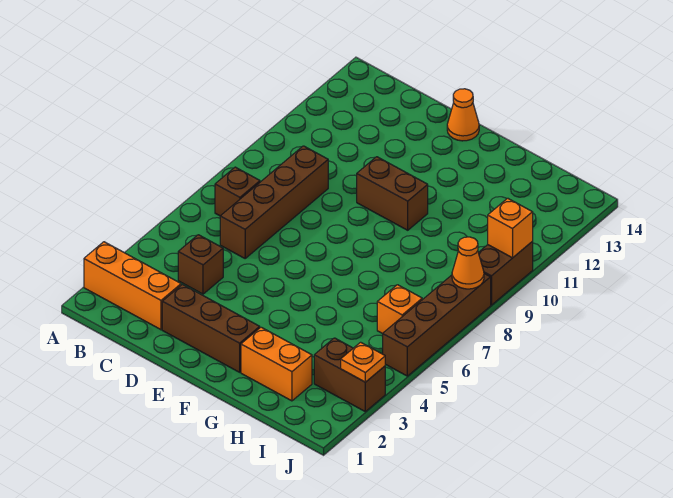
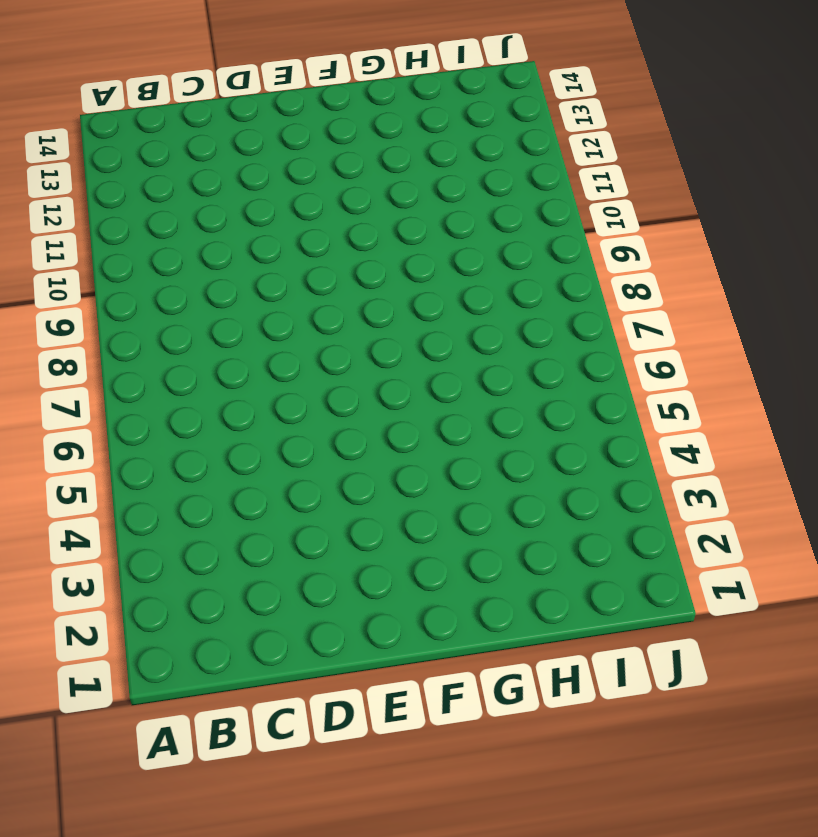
none -> orange brick A2:C2 level 1
none -> brown brick B7 level 1
none -> brown brick C4 level 1

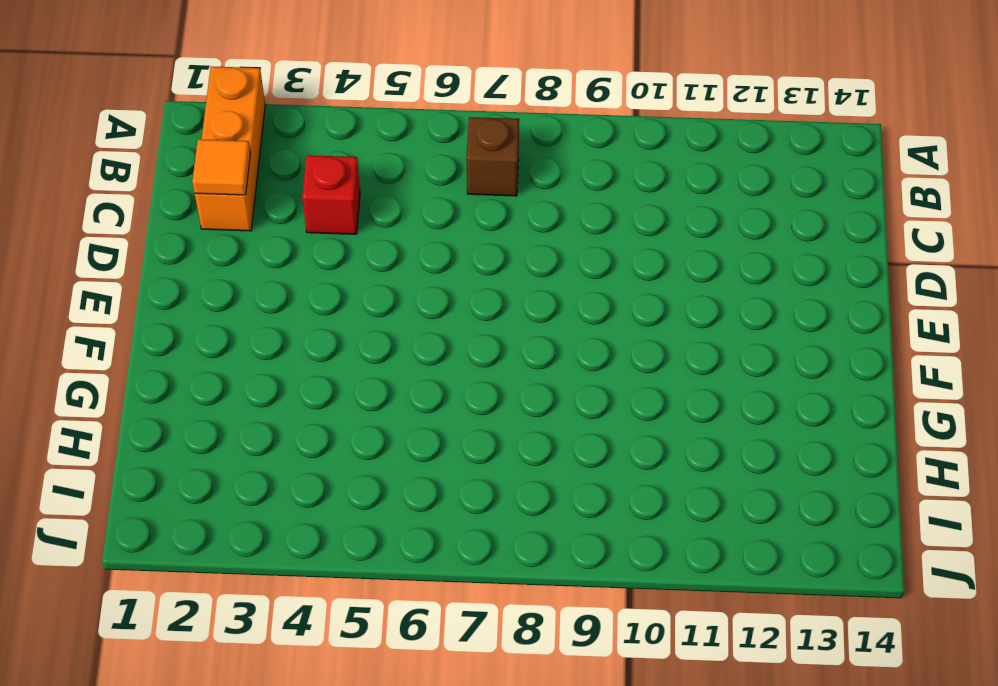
orange tile C2 level 2 -> none
red brick C4 level 1 -> brown brick C4 level 1
none -> brown brick C6:C9 level 1
none -> brown brick D2:F2 level 1
none -> brown brick E10:F10 level 1

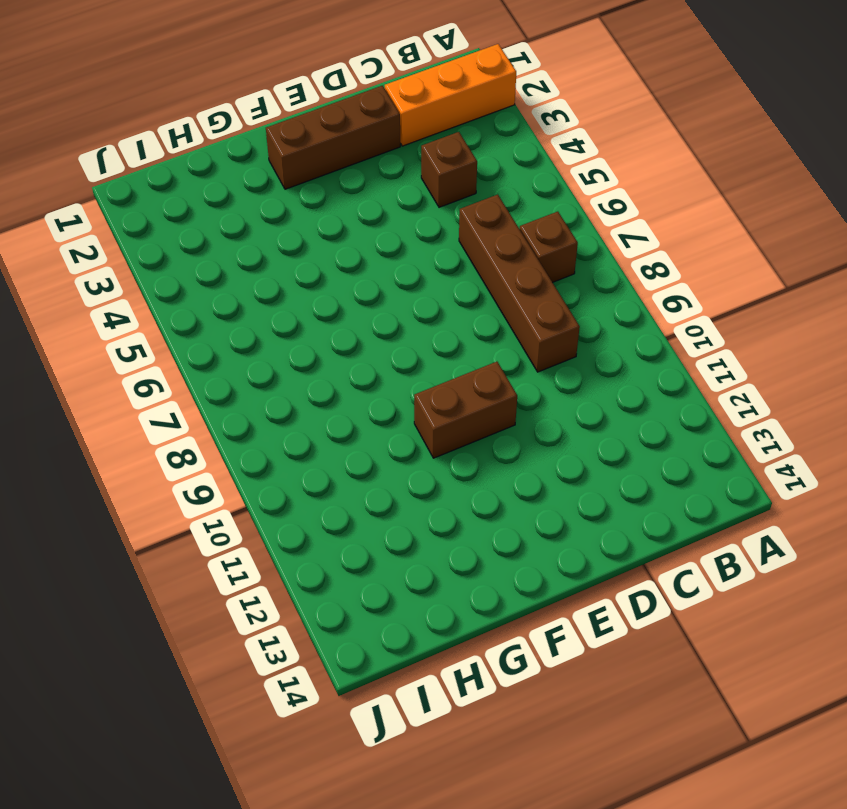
none -> orange cone E14 level 1
none -> orange brick G2:H2 level 1
none -> brown brick I3:J3 level 1

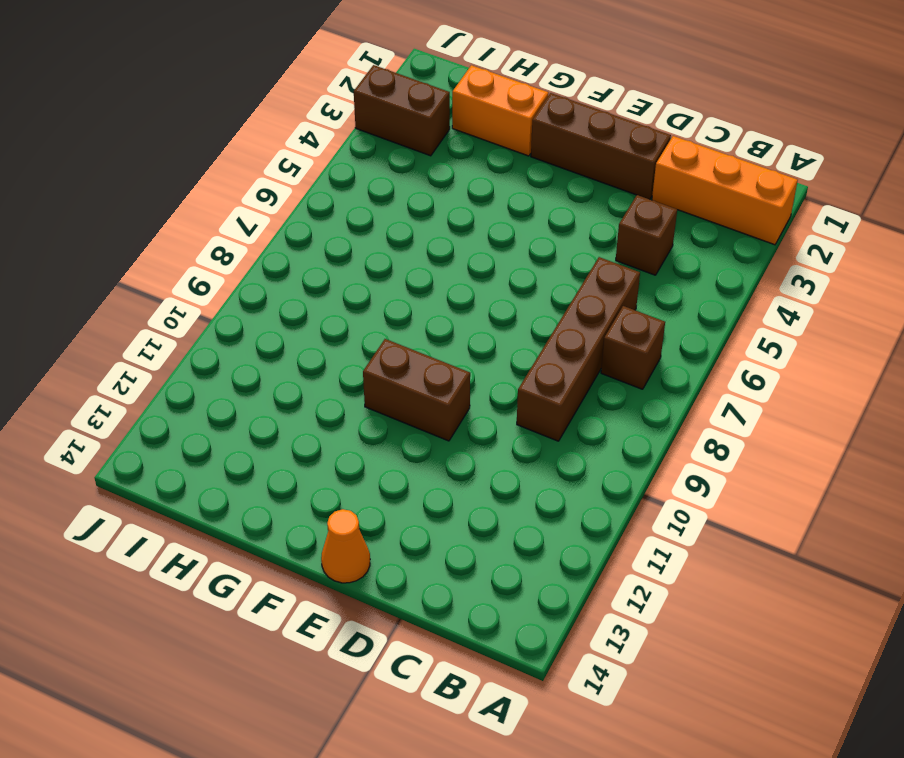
none -> orange brick I6 level 1
none -> brown brick J5:J8 level 1
none -> brown brick J9:J10 level 1

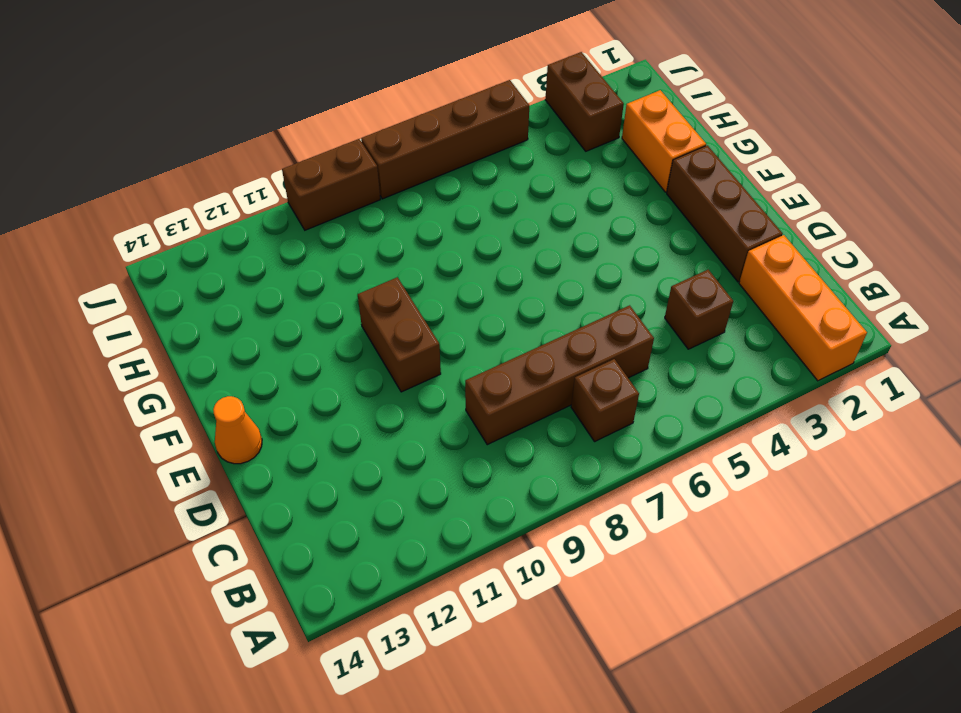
none -> orange brick I6 level 1
none -> orange plate J3 level 2
none -> orange cone J8 level 2

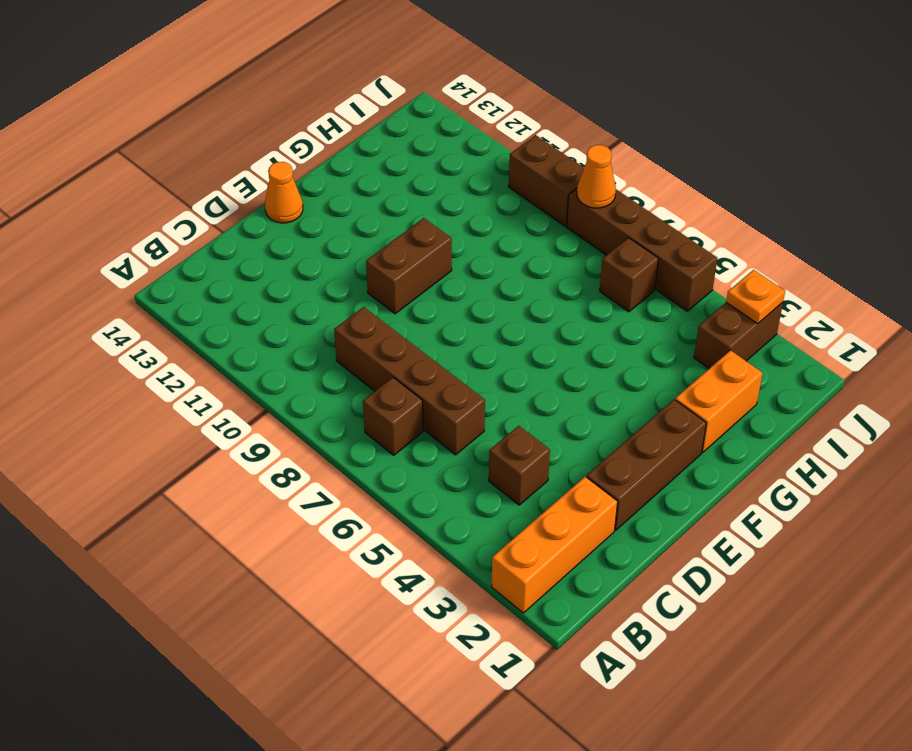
brown brick I6 level 1 -> orange brick I6 level 1
none -> orange brick J10 level 2

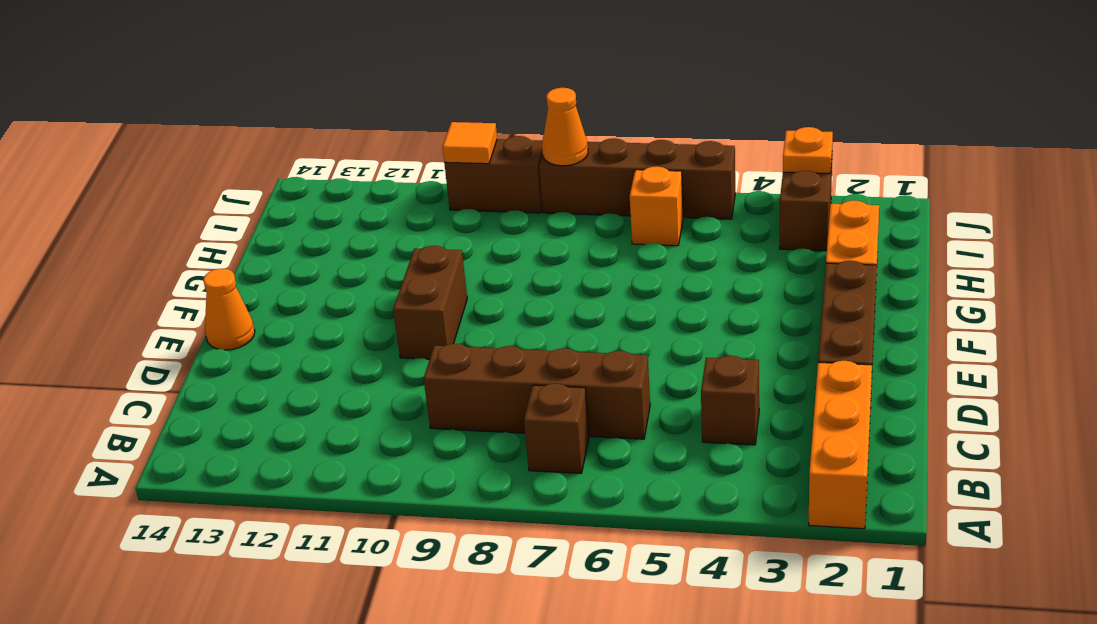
orange tile J10 level 2 -> orange brick J10 level 2

